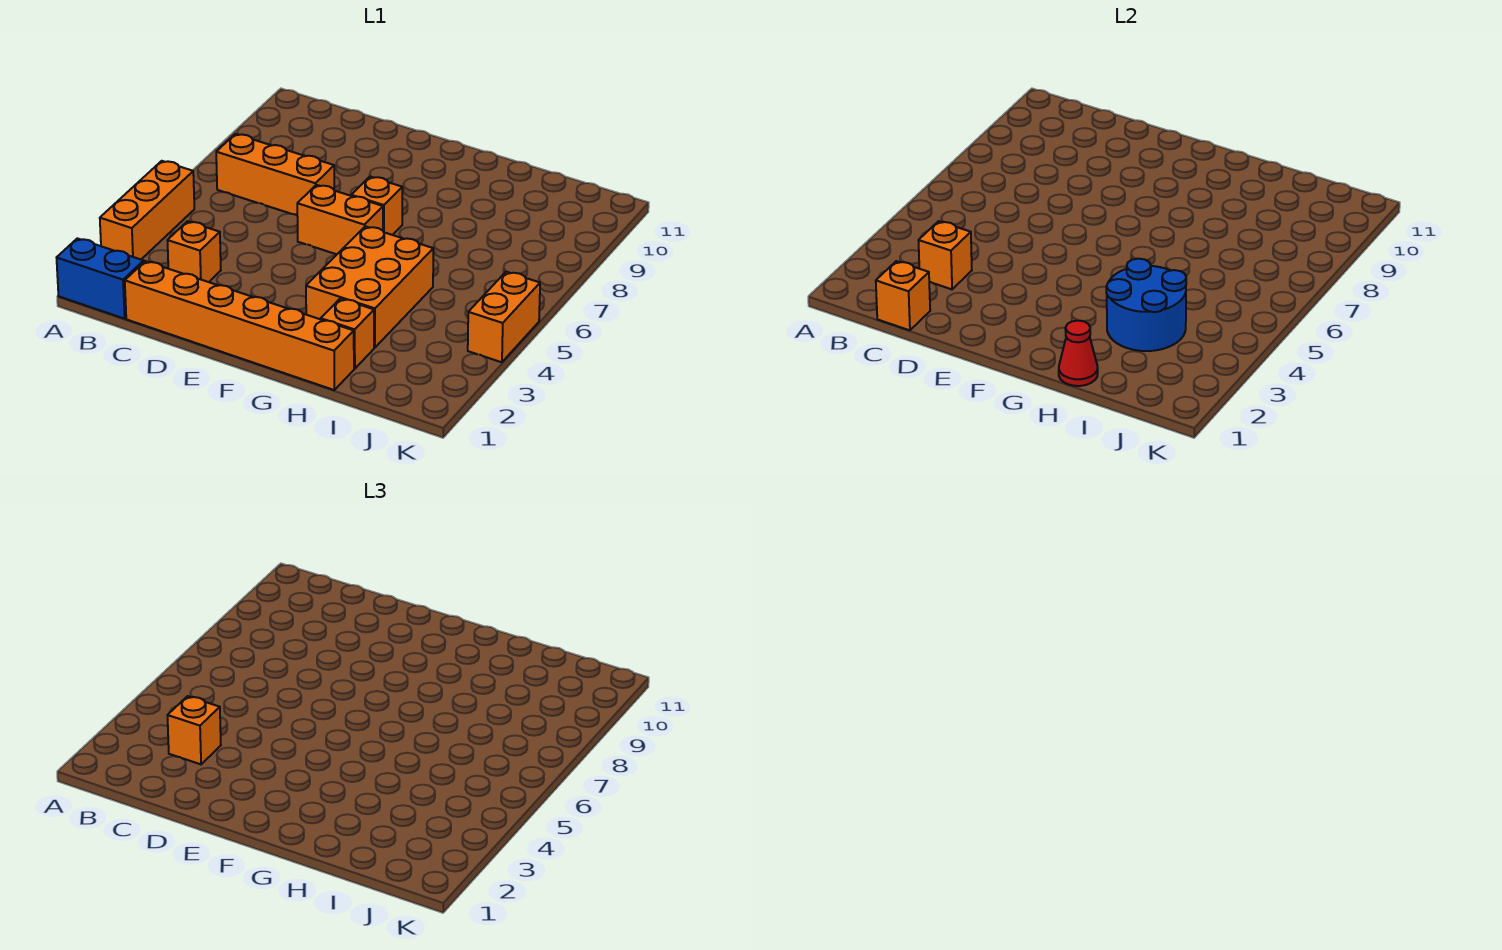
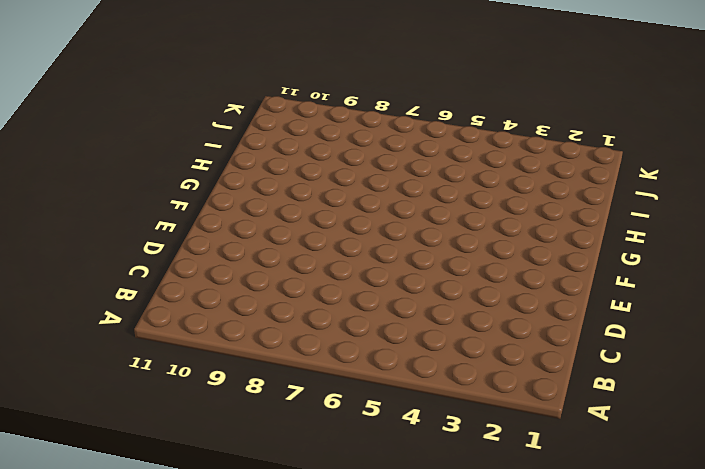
none -> blue brick A1:B1 level 1
none -> orange brick A3:A5 level 1
none -> orange brick B7:D7 level 1

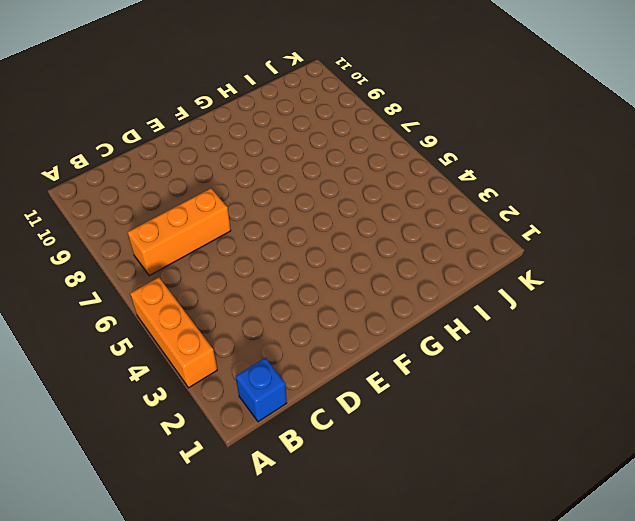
blue brick B1 level 1 -> blue brick A1:B1 level 1
none -> orange brick C1:H1 level 1
none -> orange brick C3 level 1
none -> orange brick E6:F6 level 1

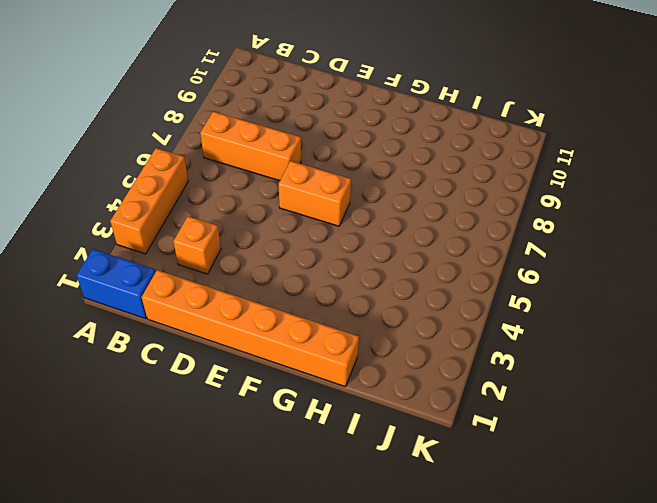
none -> orange brick F7 level 1
none -> orange brick G3:H5 level 1
none -> orange brick H2 level 1

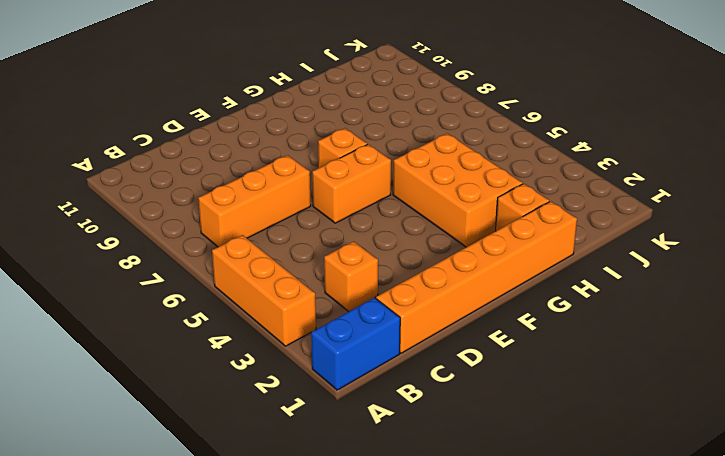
none -> orange brick K4:K5 level 1
none -> orange brick C1 level 2
none -> orange brick C3 level 2

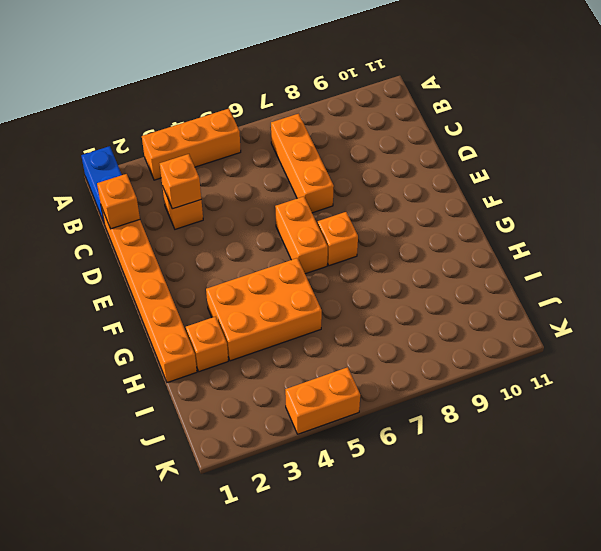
none -> red cone H1 level 2
none -> blue round brick H3:I4 level 2
none -> orange brick C3 level 3

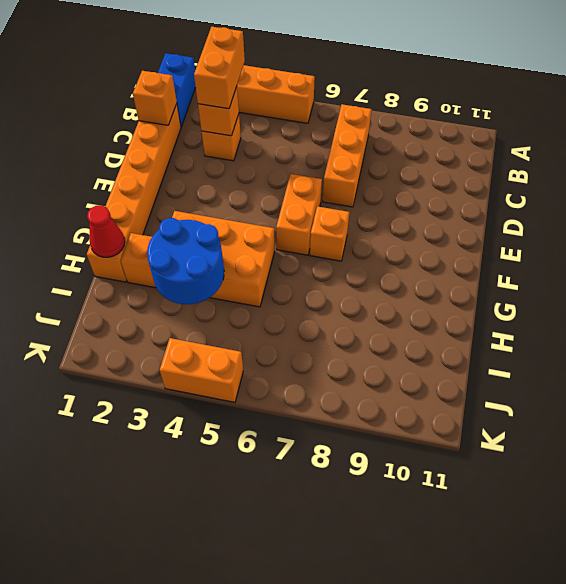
orange brick B3:C3 level 3 -> orange brick C3 level 3

